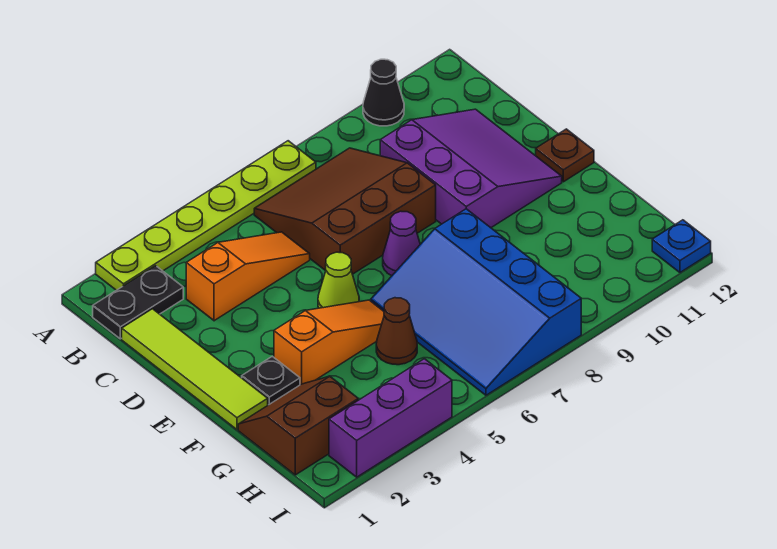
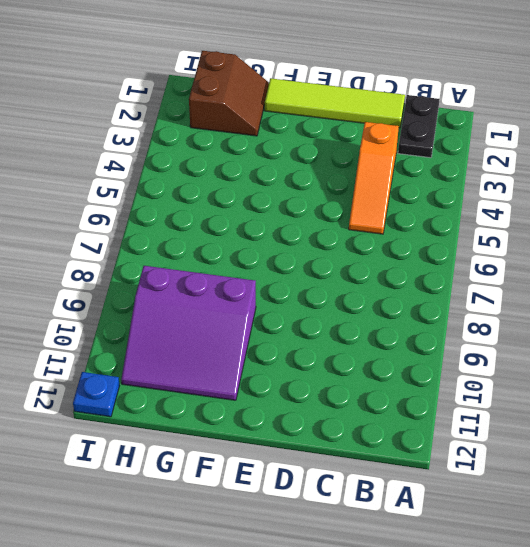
purple slope F9:H11 level 1 top 9 -> purple slope C9:E11 level 1 top 9
none -> lime plate A2:A7 level 1
none -> black cone A10 level 1
none -> brown slope B6:D8 level 1 top D

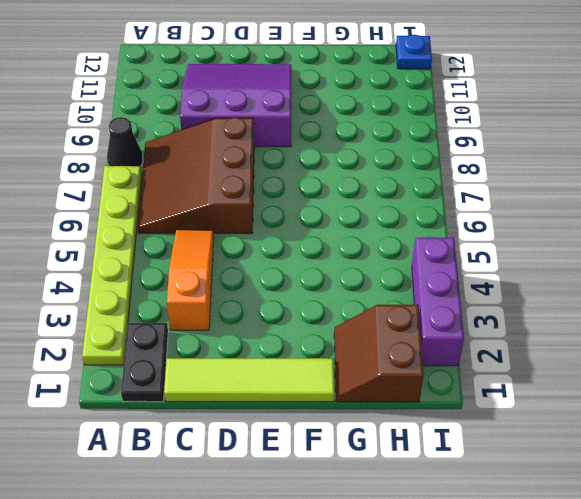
black cone A8 level 1 -> black cone A10 level 1
none -> lime cone E5 level 1
none -> purple cone E7 level 1
none -> brown plate E12 level 1

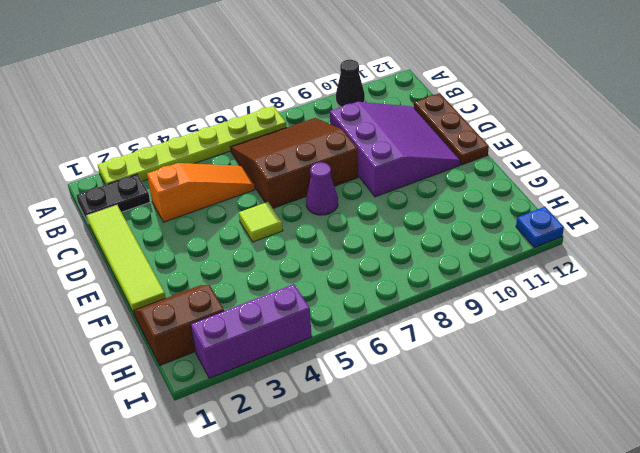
brown plate C12:E12 level 1 -> brown plate E12 level 1
lime tile E5 level 1 -> lime cone E5 level 1
none -> black plate F2 level 1
none -> orange slope F3:F5 level 1 top 3
none -> blue slope F6:I8 level 1 top 8

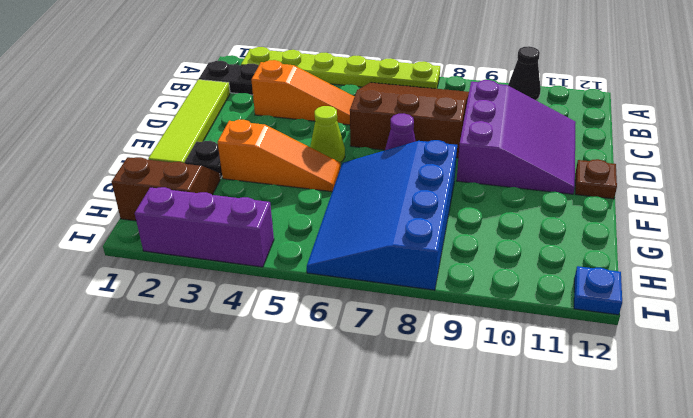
none -> brown cone G5 level 1

